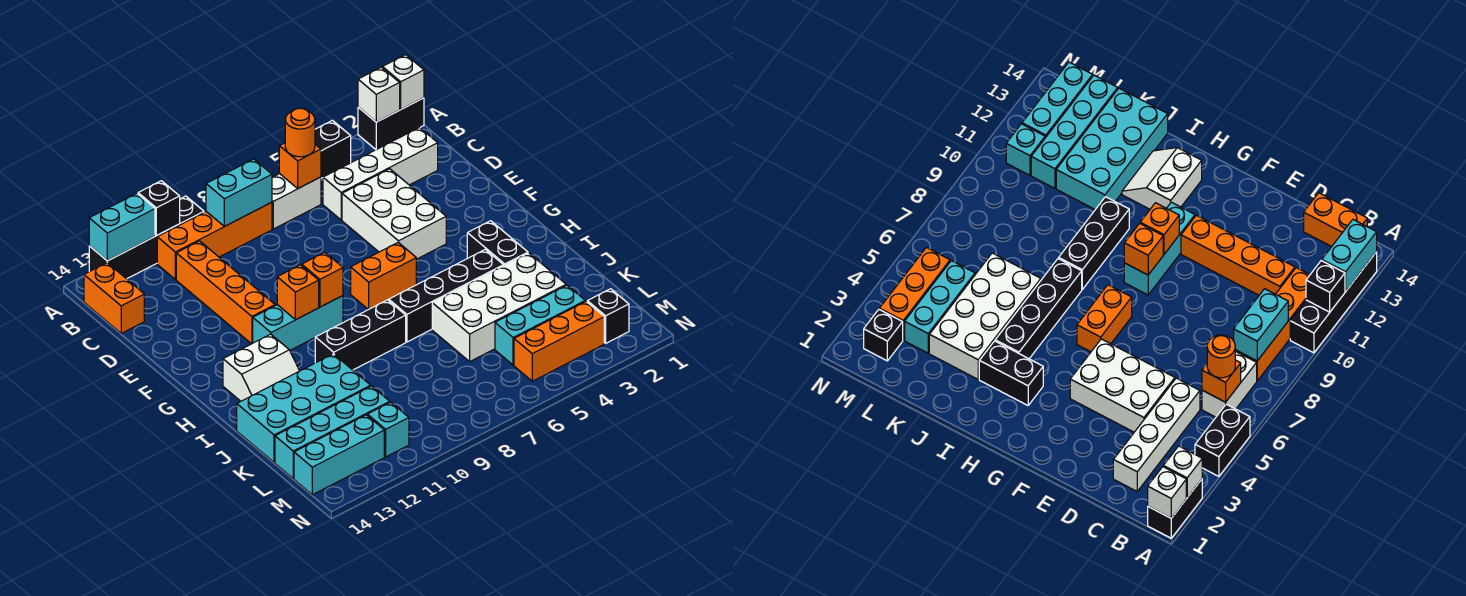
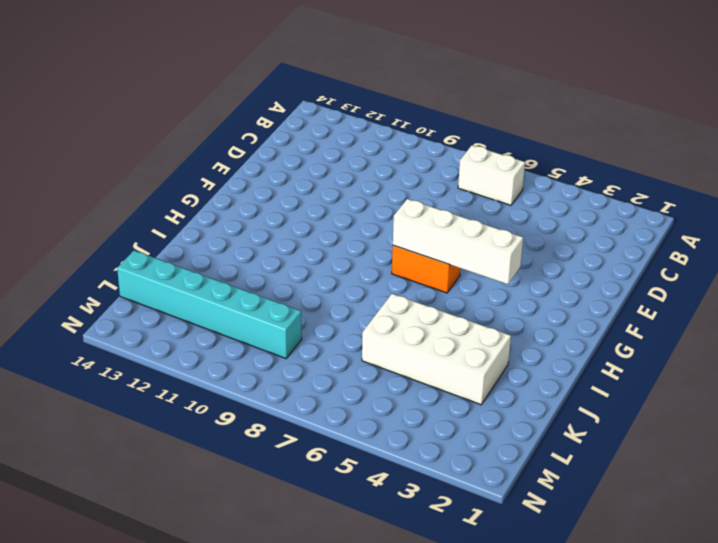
white brick G4:G7 level 2 -> white brick C2:C5 level 1
cyan brick L9:L14 level 1 -> cyan brick L11:L14 level 1
none -> black brick A1:A2 level 1
none -> black brick A4:A5 level 1
none -> black brick A10:A13 level 1
none -> orange brick B8:B11 level 1

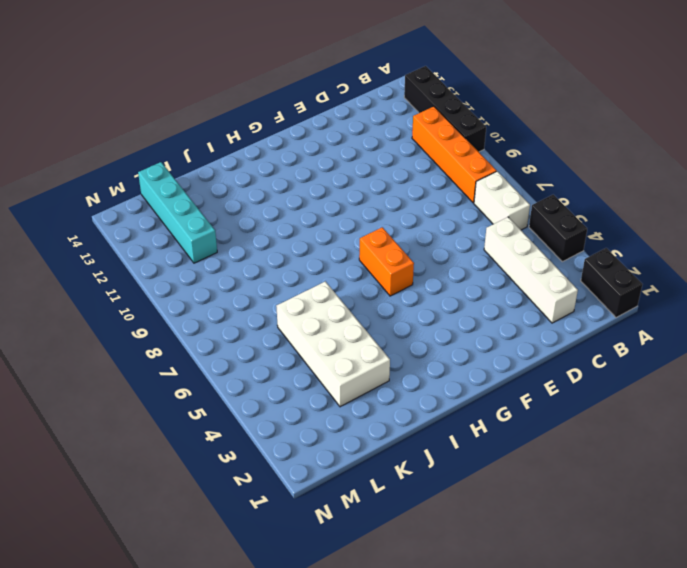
none -> orange brick B14:C14 level 1
none -> orange brick C11:F11 level 1
none -> white brick D4:F5 level 1
none -> cyan brick G9:G11 level 1

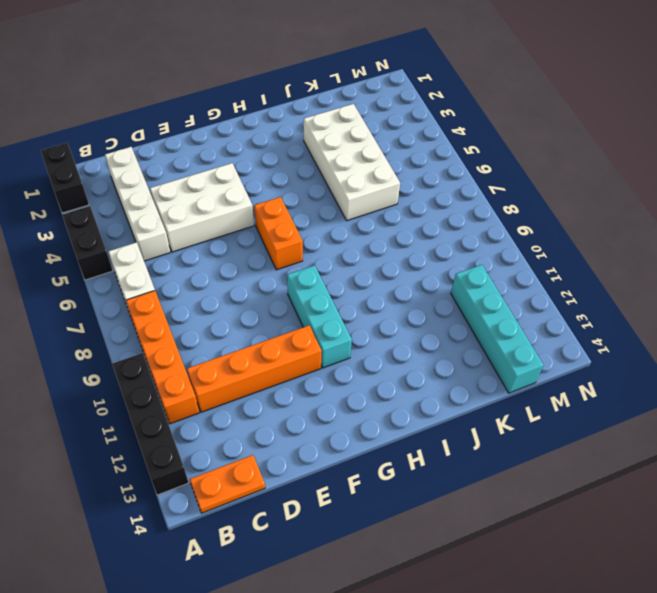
orange plate B14:C14 level 1 -> orange brick B14:C14 level 1
none -> black brick H3:I3 level 1
none -> white slope H12:I13 level 1 top H
none -> black brick I4:I7 level 1
none -> black brick I8:I10 level 1

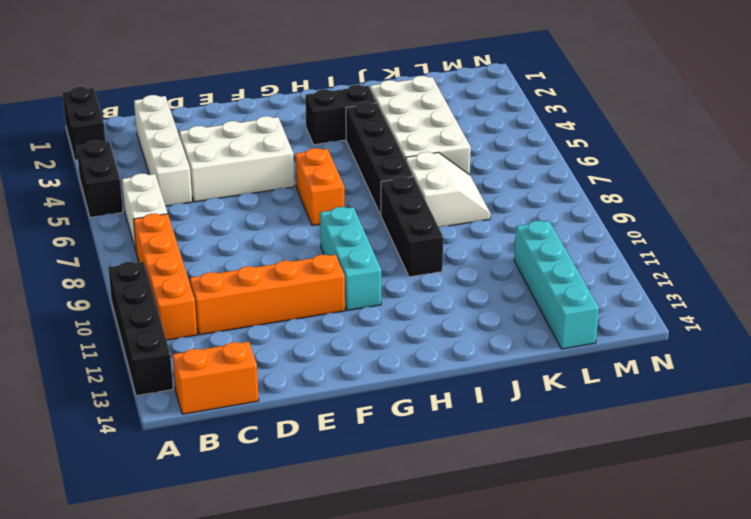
white slope J7:K8 level 1 top J -> white slope H12:I13 level 1 top H
none -> cyan brick J11:K14 level 1
none -> cyan brick L3:L5 level 1
none -> black brick M2 level 1
none -> orange brick M3:M5 level 1

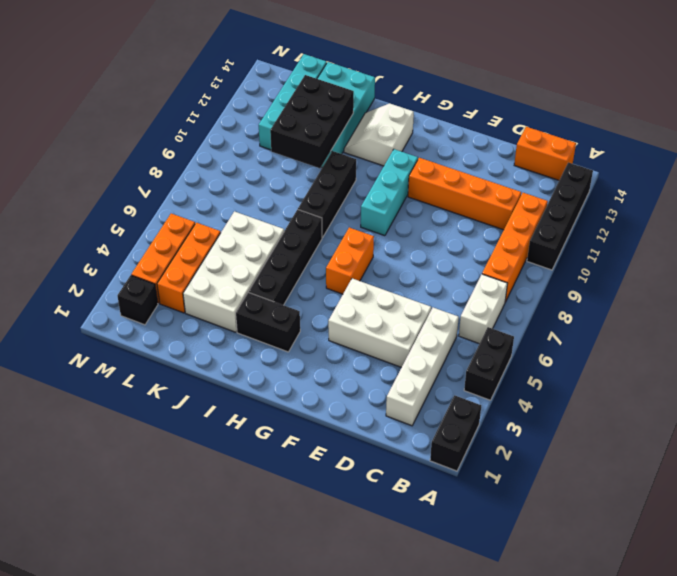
black brick J10:K12 level 2 -> none
orange brick L3:L5 level 1 -> cyan brick L3:L5 level 1
none -> cyan brick M11 level 1
none -> cyan brick M12:M14 level 1
none -> white brick A1 level 2
none -> white brick A2 level 2

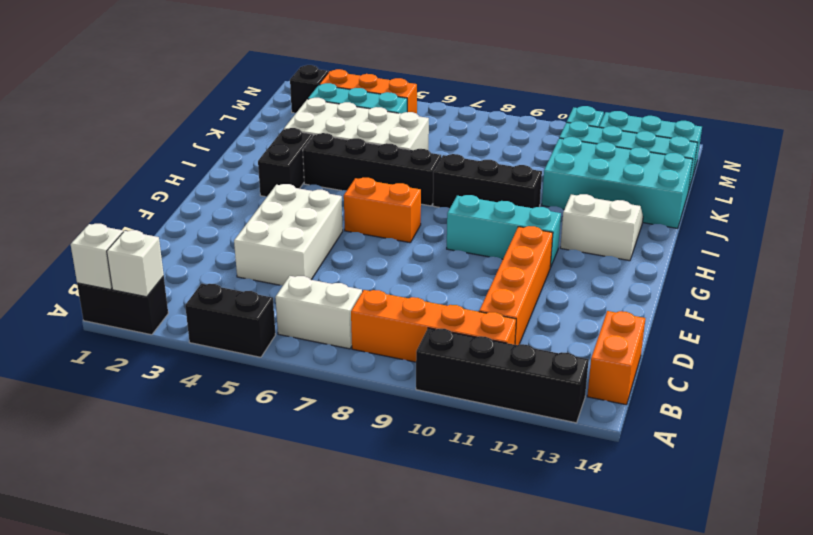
none -> white brick C2:C5 level 1
none -> black brick A11 level 2
none -> cyan brick A12:A13 level 2
none -> orange brick B6 level 2

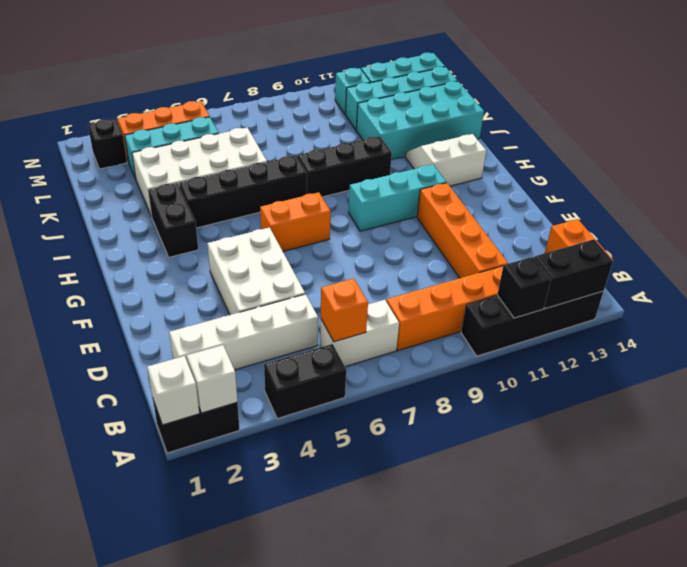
black brick A12:A13 level 2 -> cyan brick A12:A13 level 2
none -> cyan brick B8:B9 level 2
none -> orange brick G9 level 2
none -> orange brick G10 level 2
none -> orange round brick B6 level 3

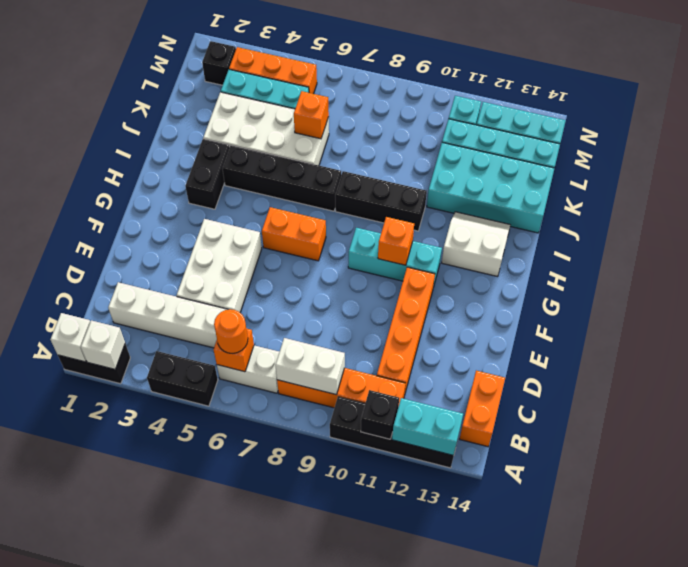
white brick B8:B9 level 2 -> cyan brick B8:B9 level 2
orange brick K6 level 2 -> orange brick G9 level 2

